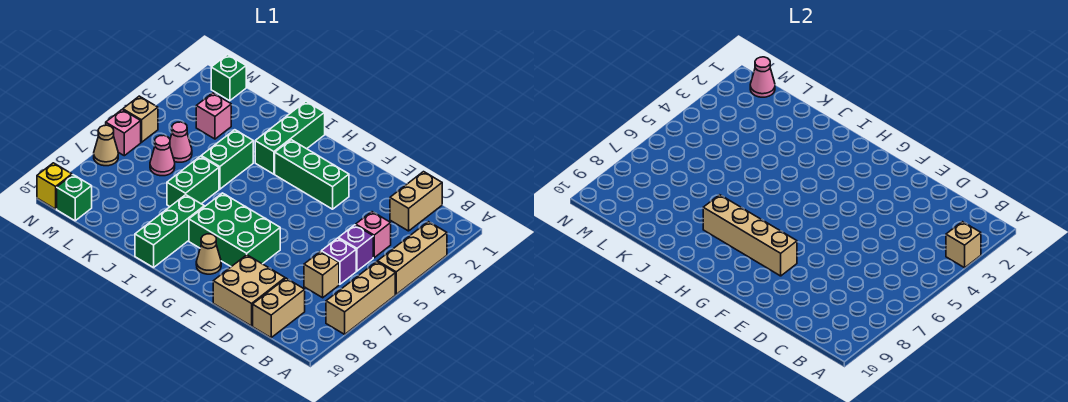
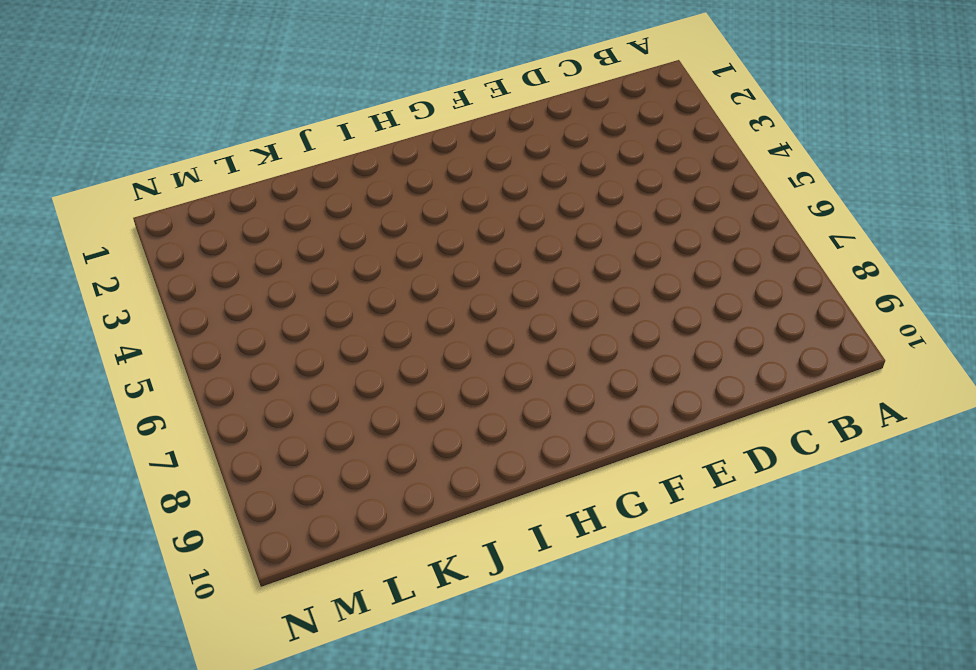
none -> tan brick A3:A5 level 1
none -> tan brick A6:A8 level 1
none -> tan brick C1:C2 level 1

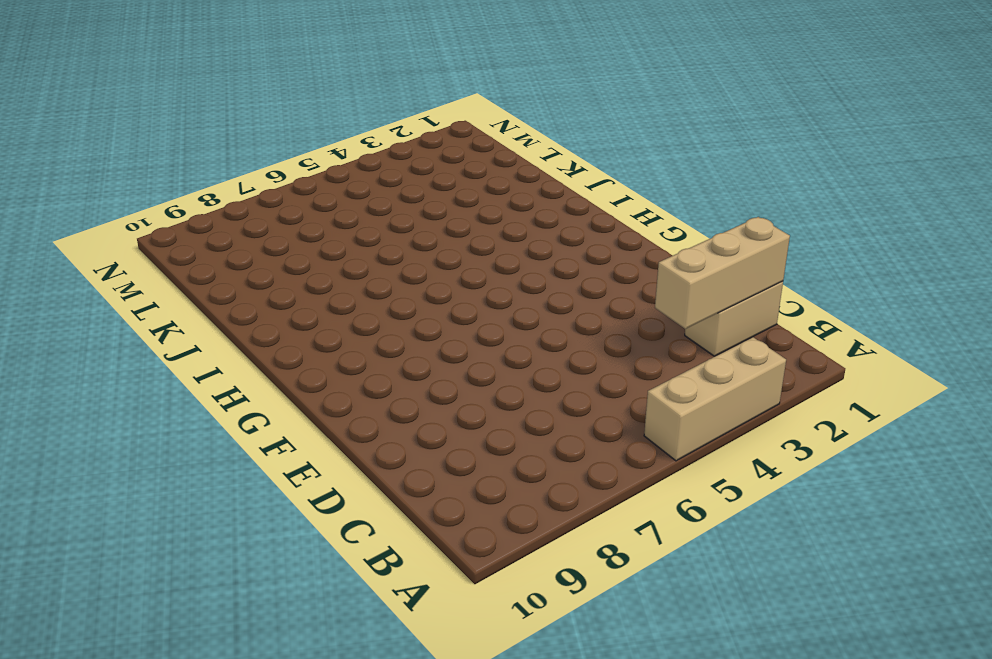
tan brick C1:C3 level 2 -> tan brick A6:A8 level 1
none -> pink brick C4 level 1
none -> purple brick C5 level 1
none -> purple brick C6 level 1

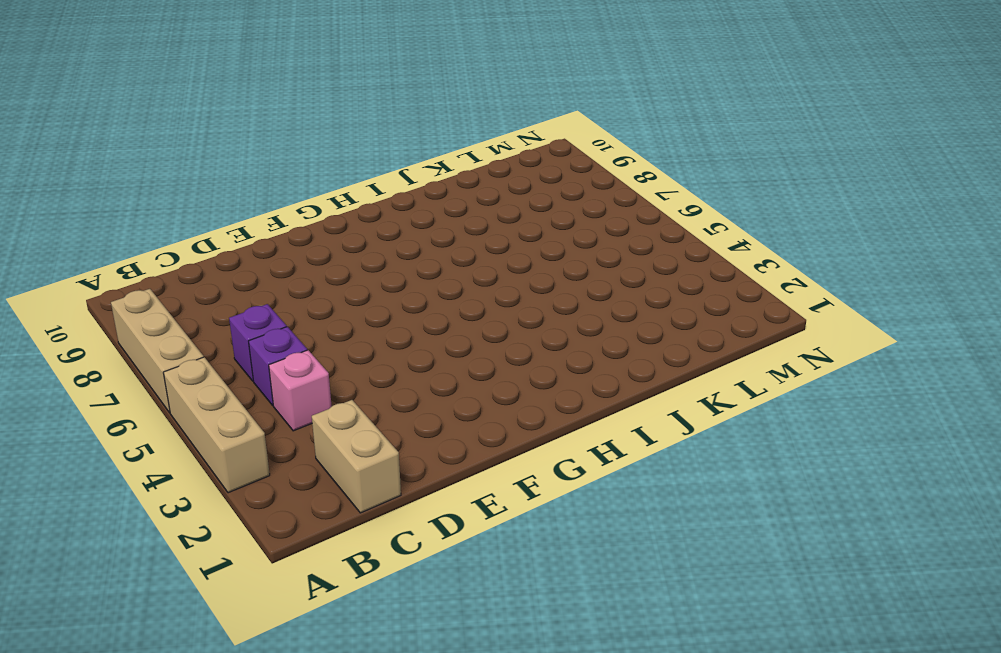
none -> tan brick C7 level 1
none -> tan brick C9:C10 level 1
none -> tan brick D9:E10 level 1

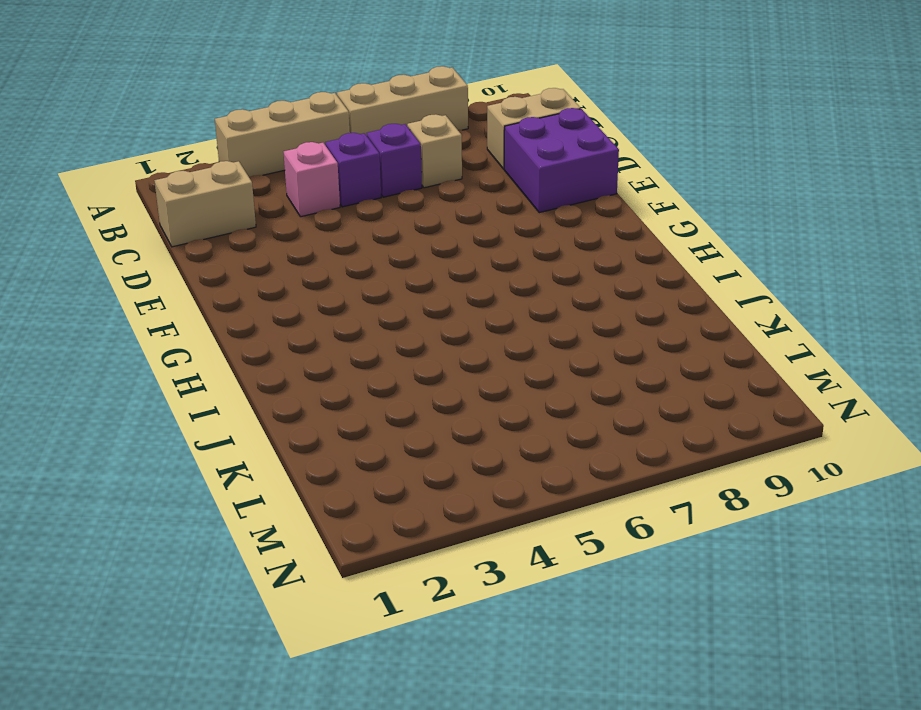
purple brick D9:E10 level 1 -> tan brick D9:E10 level 1
none -> green brick F3:H3 level 1
none -> green brick F7:H8 level 1
none -> tan cone G9 level 1

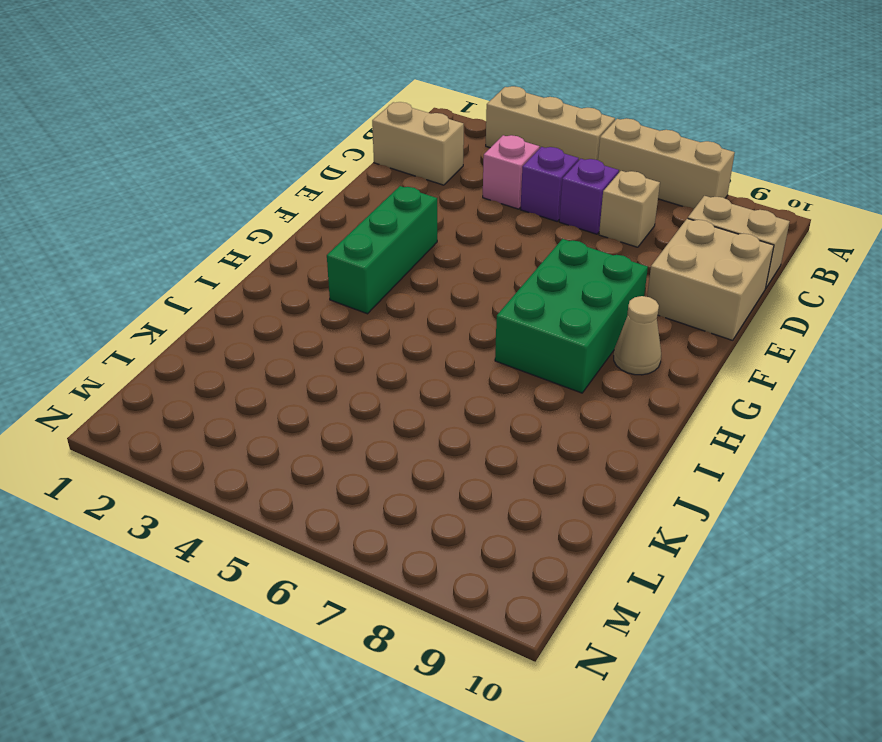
none -> green brick I1:I3 level 1
none -> green brick I8:I10 level 1
none -> green brick J4:J5 level 1

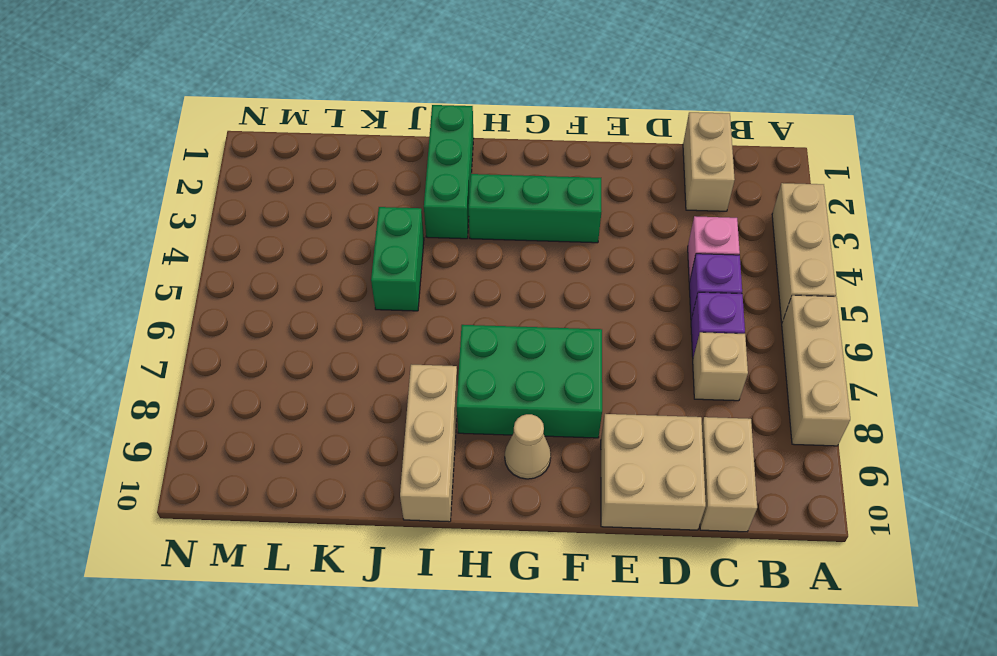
tan brick I8:I10 level 1 -> green brick I8:I10 level 1
none -> green brick J6:J7 level 1
none -> pink brick L3 level 1
none -> pink cone L5 level 1

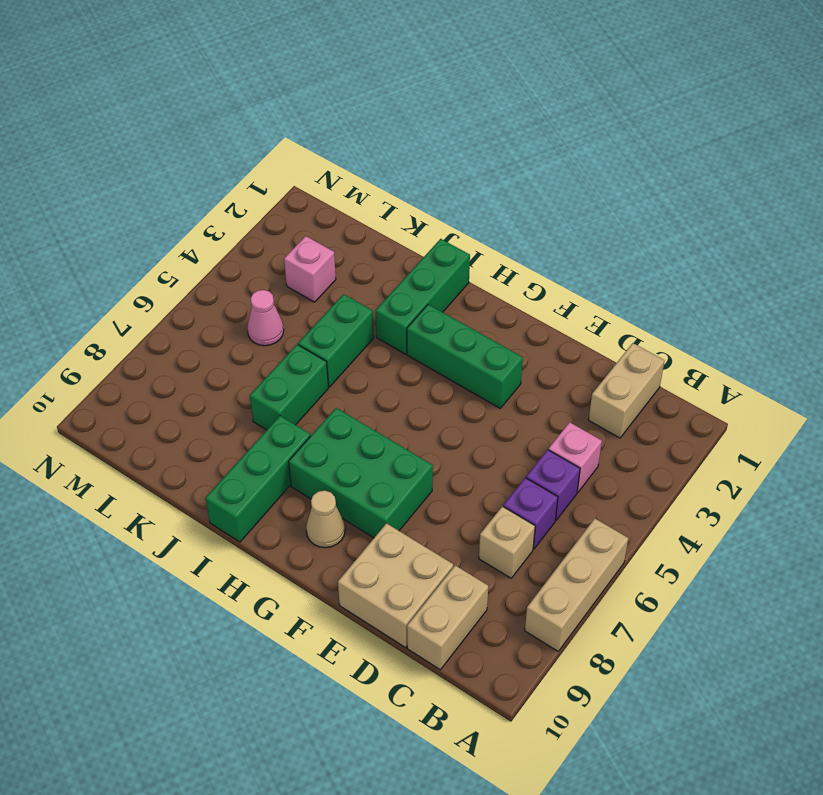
none -> tan brick A3:A5 level 1
none -> pink cone L6 level 1
none -> green brick M1 level 1

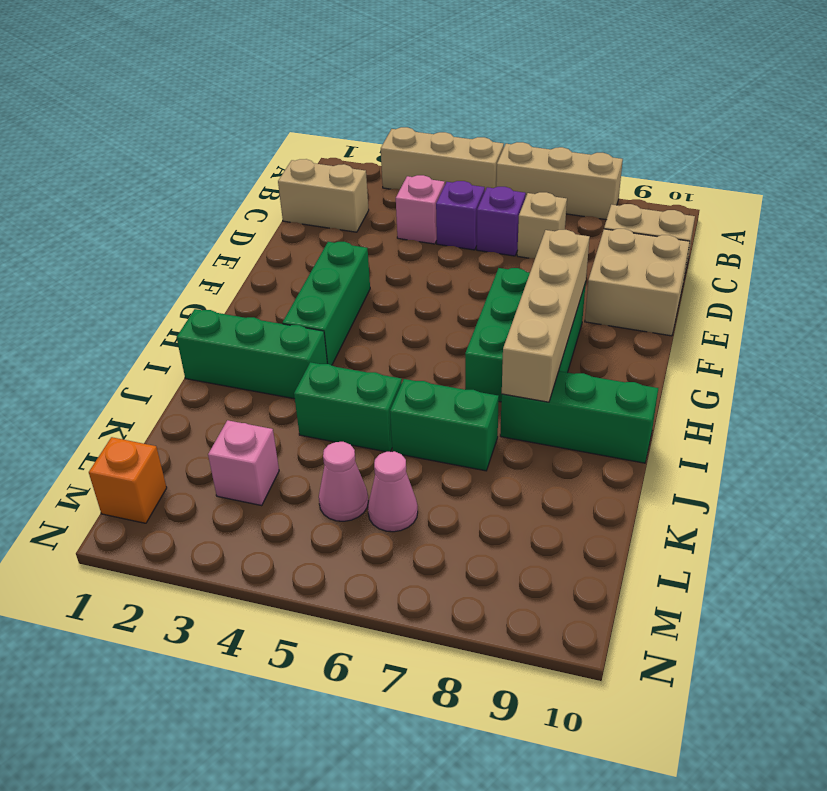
orange brick M1 level 1 -> green brick M1 level 1
none -> tan cone G9 level 1
none -> green brick M10 level 1
none -> tan brick N5 level 1

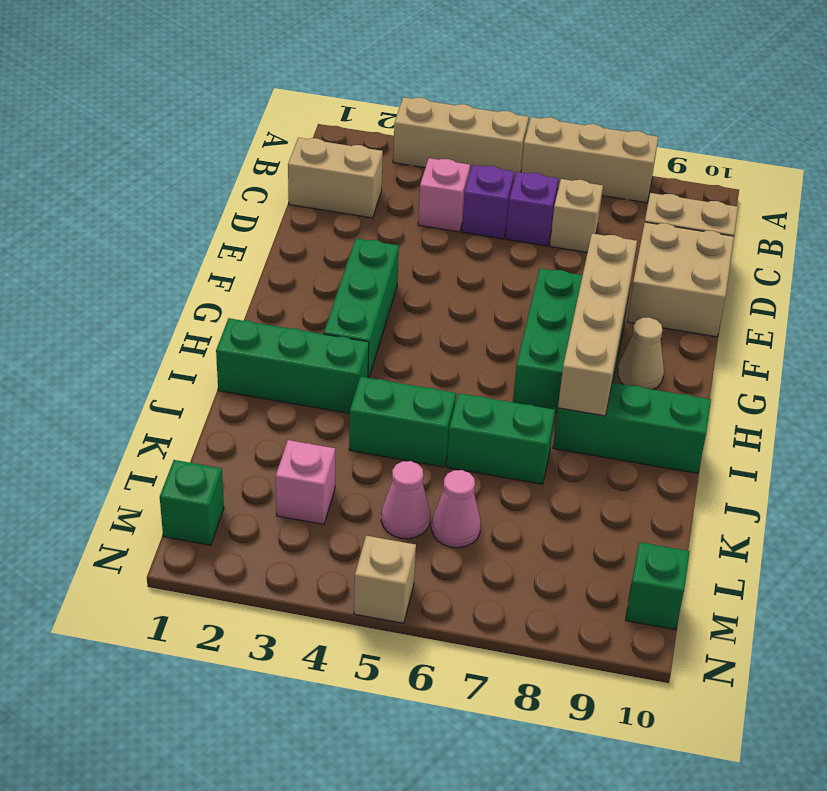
none -> pink brick N6 level 1
none -> tan cone N7 level 1
none -> yellow brick N10 level 1

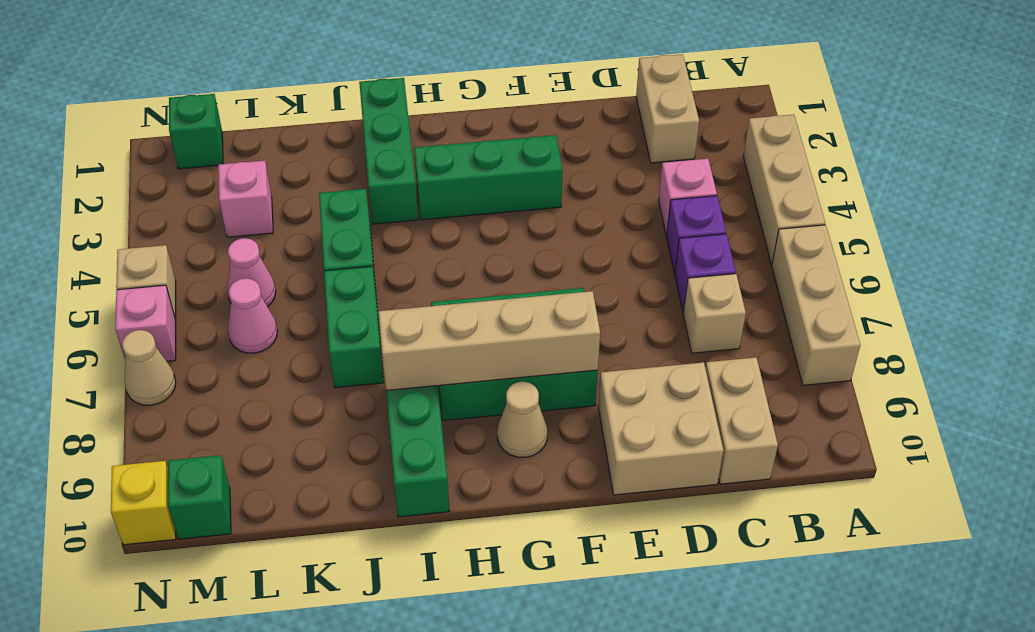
none -> tan brick A3 level 2
none -> pink cone M1 level 2

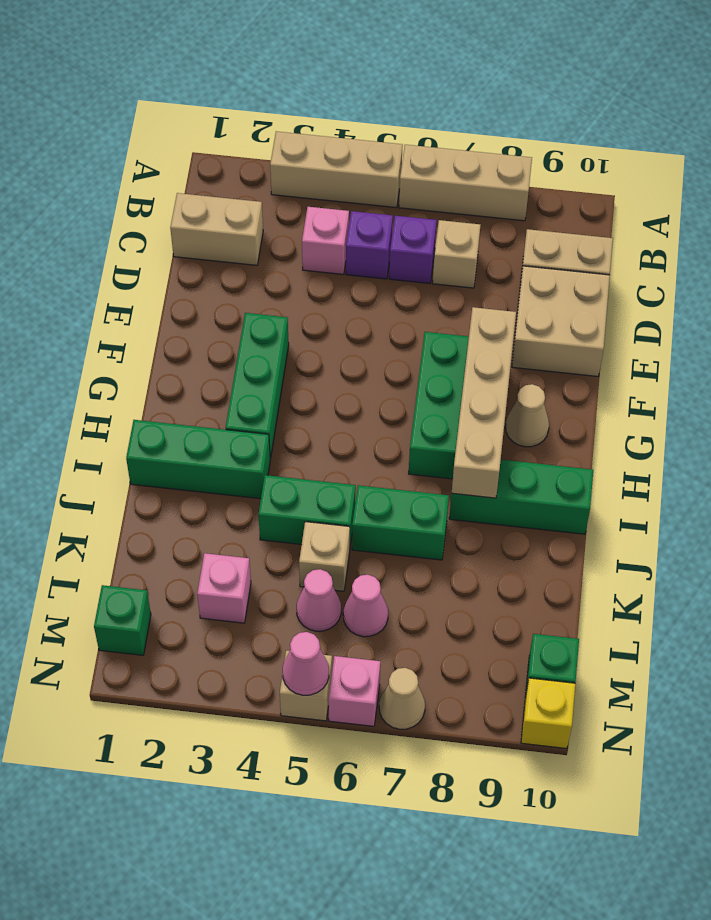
tan brick K5 level 1 -> tan brick A3 level 2
pink cone N5 level 2 -> pink cone M1 level 2

